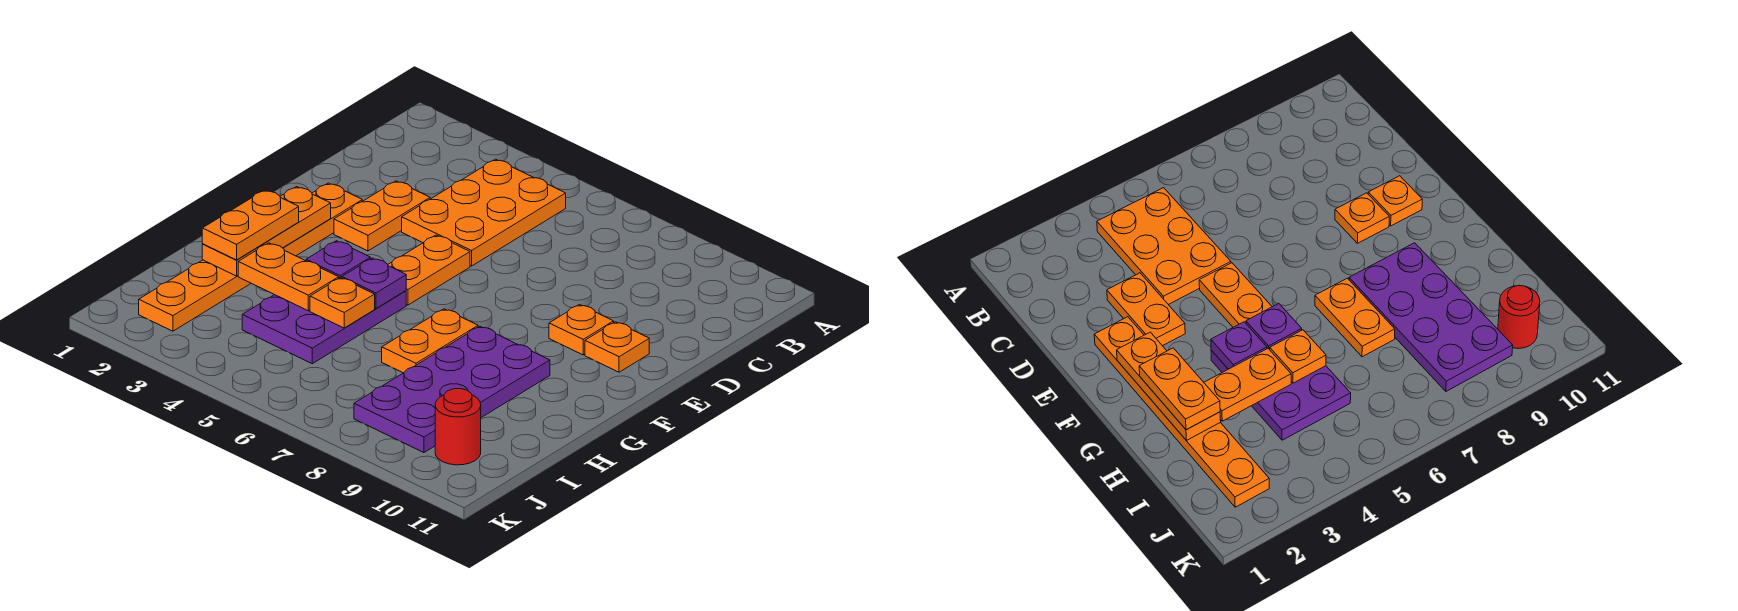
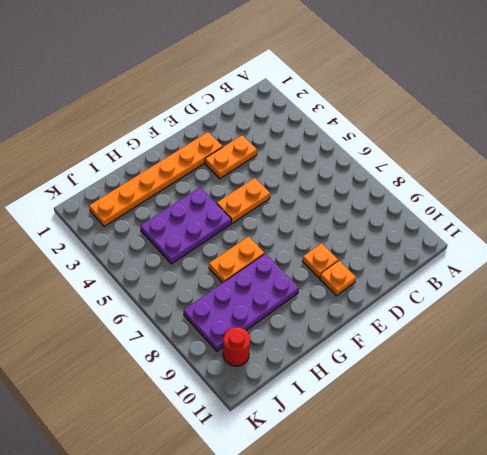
none -> orange plate B4:D5 level 1
none -> orange plate F2:H2 level 2
none -> purple plate G4 level 2

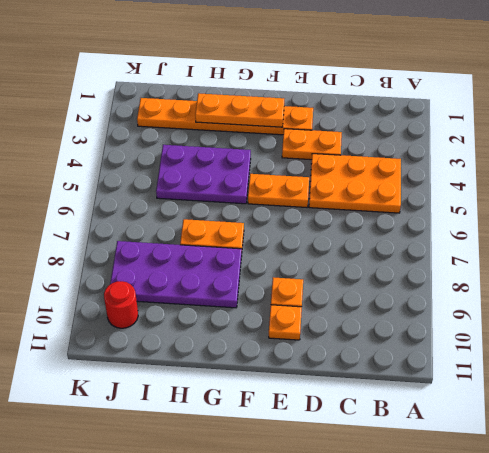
none -> purple plate G4 level 2
none -> purple plate G5 level 2
none -> orange plate H3:H4 level 2

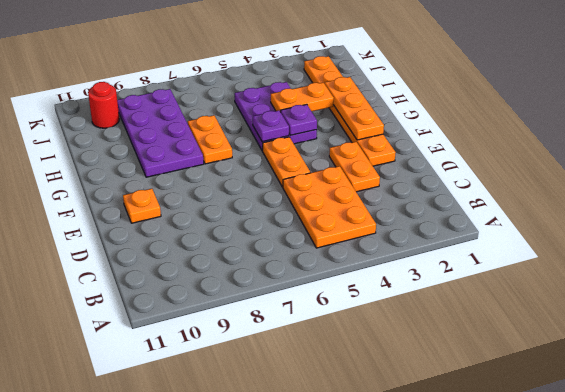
none -> orange plate E9 level 1
none -> orange plate H5 level 2
none -> orange plate G2:H2 level 3

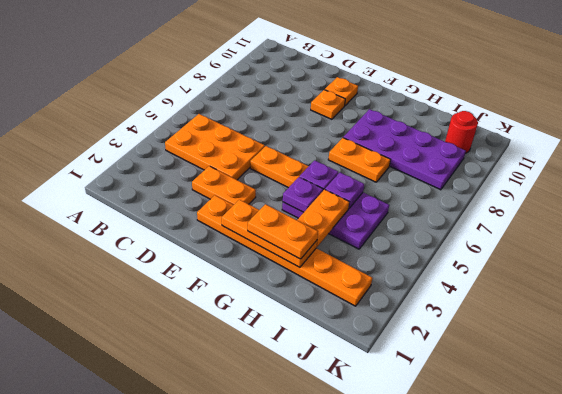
purple plate H5 level 2 -> orange plate H5 level 2

